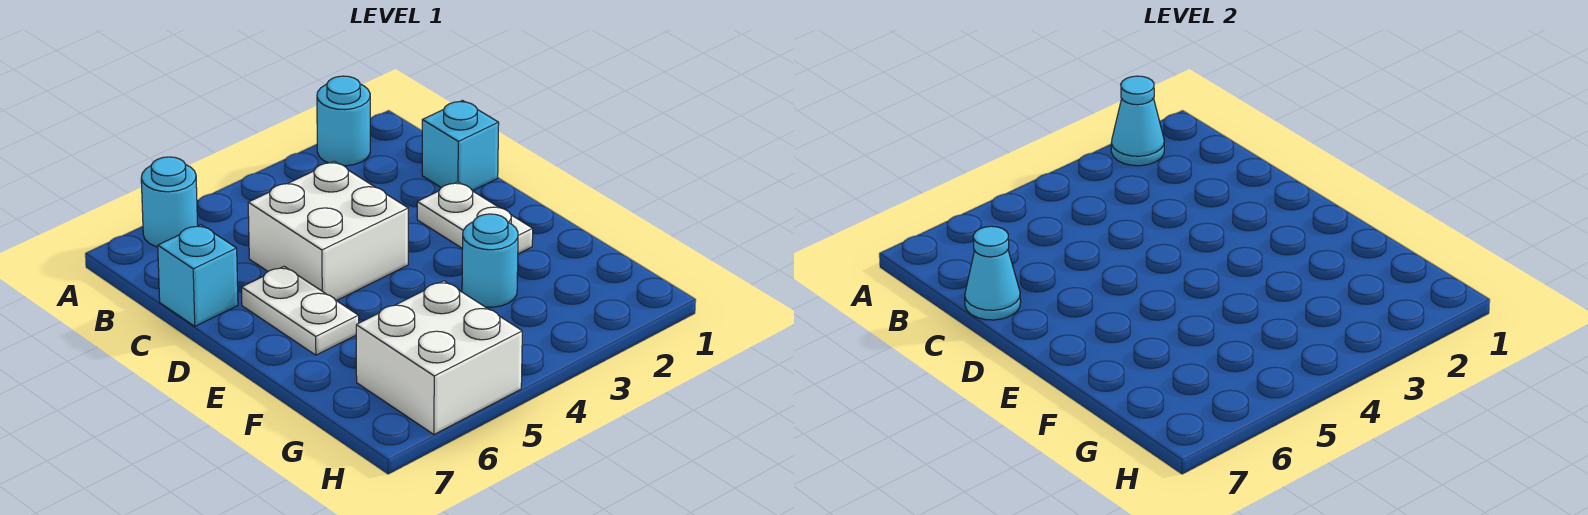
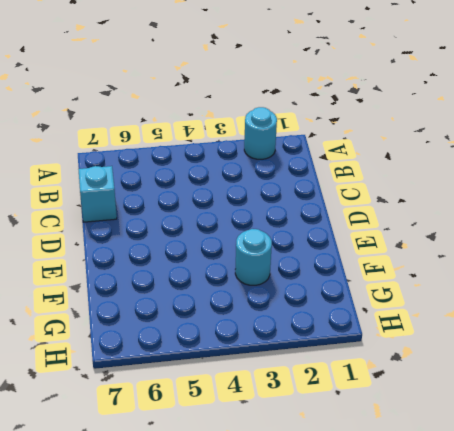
none -> cyan round brick A6 level 1
none -> cyan brick C1 level 1

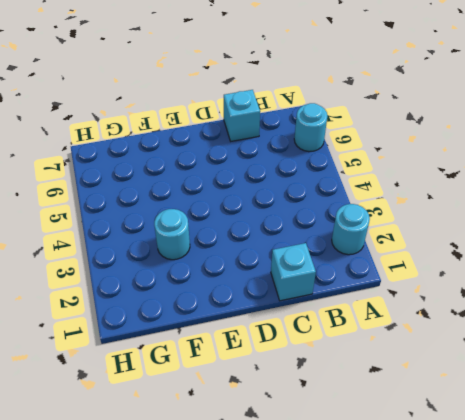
none -> white brick C4:D5 level 1
none -> white plate D2:E2 level 1

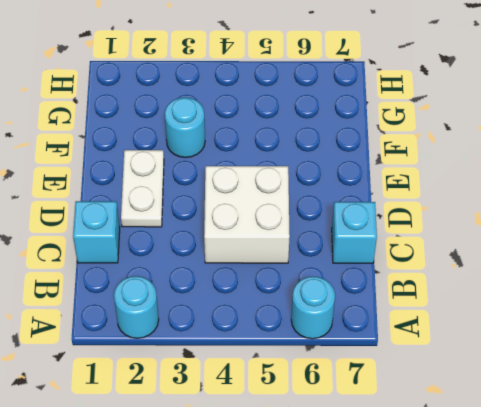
none -> white plate D6:E6 level 1
none -> white brick G5:H6 level 1

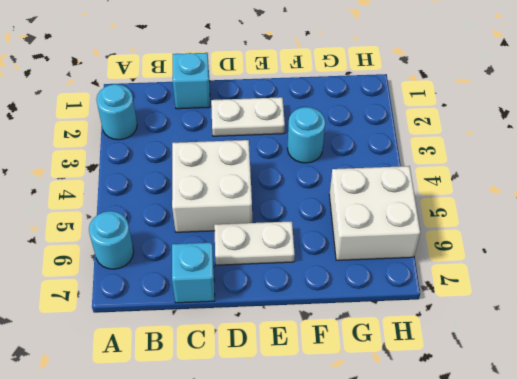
none -> cyan cone A2 level 2
none -> cyan cone C7 level 2

